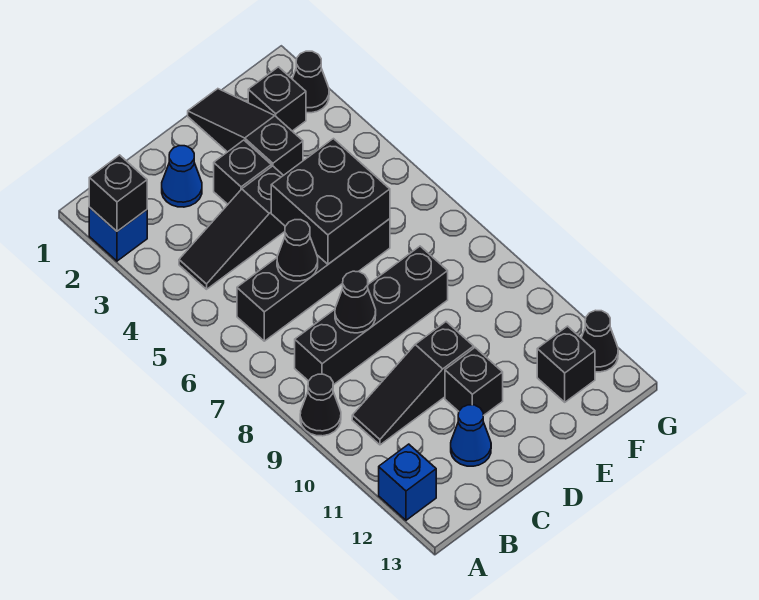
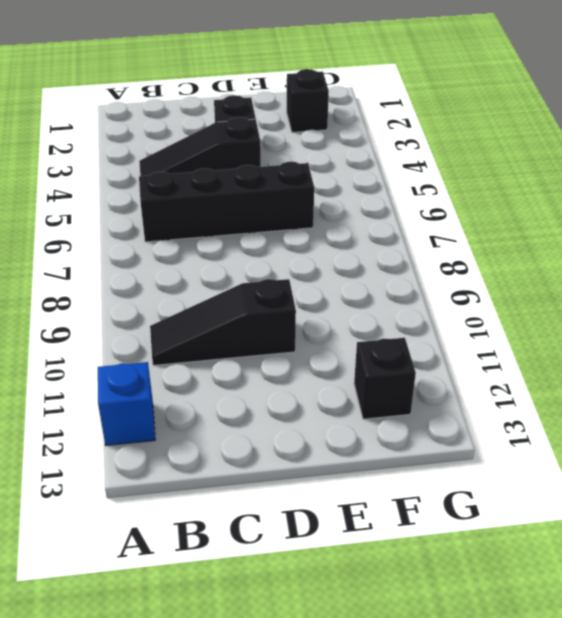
none -> blue brick A2 level 1
none -> black cone A9 level 1
none -> black brick B8:E8 level 1

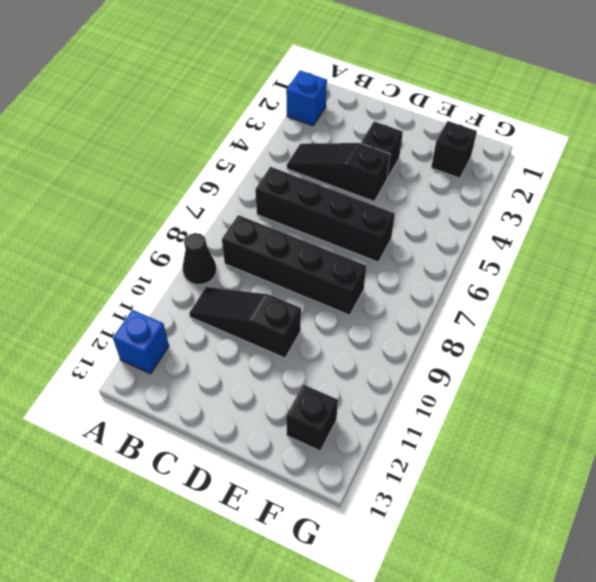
none -> blue cone C2 level 1
none -> blue cone C12 level 1
none -> black brick D11 level 1

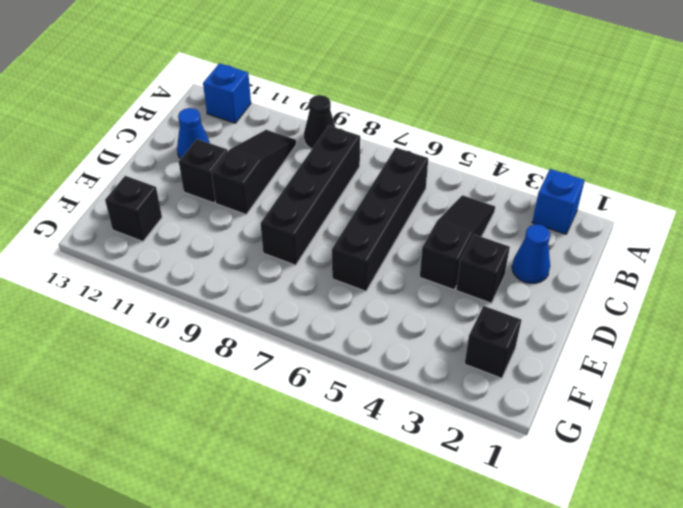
none -> black slope E1:E3 level 1 top 3
none -> black cone G2 level 1
none -> black cone G12 level 1

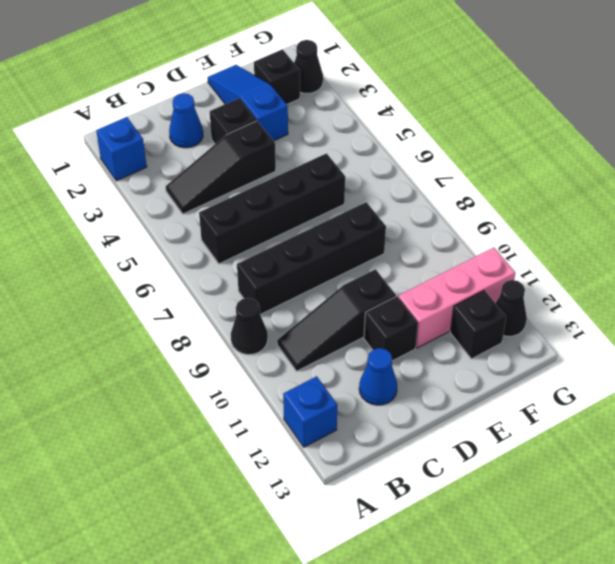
blue slope E1:E3 level 1 top 3 -> black slope E1:E3 level 1 top 3
pink brick E11:G11 level 1 -> none
none -> black brick A2 level 2
none -> black cone C6 level 2
none -> black cone C8 level 2

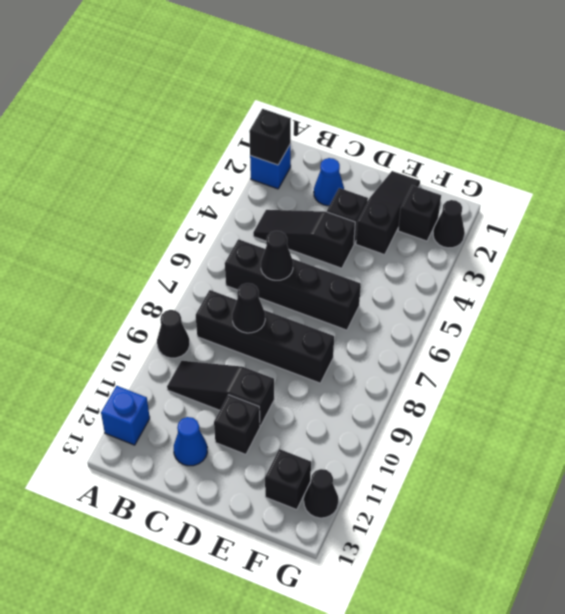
none -> black brick D5:E6 level 2

